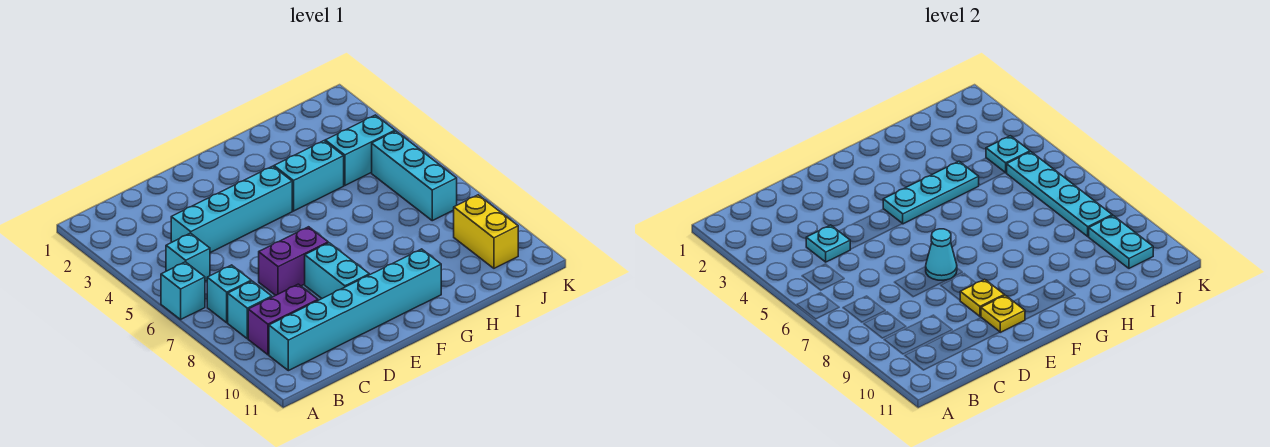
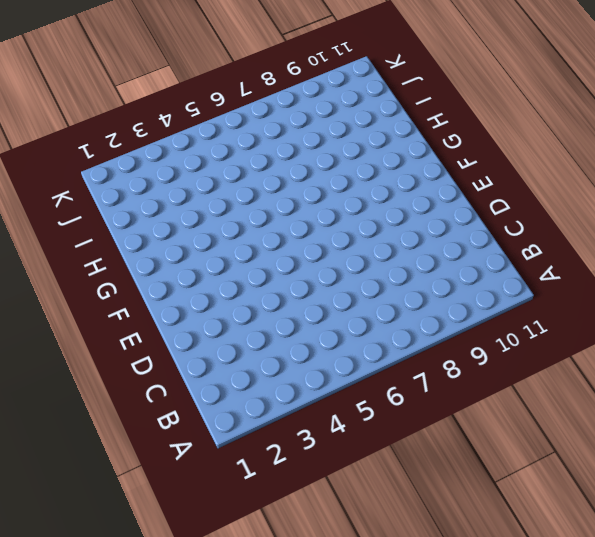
none -> cyan brick A6 level 1
none -> cyan brick B5 level 1
none -> cyan brick B7 level 1

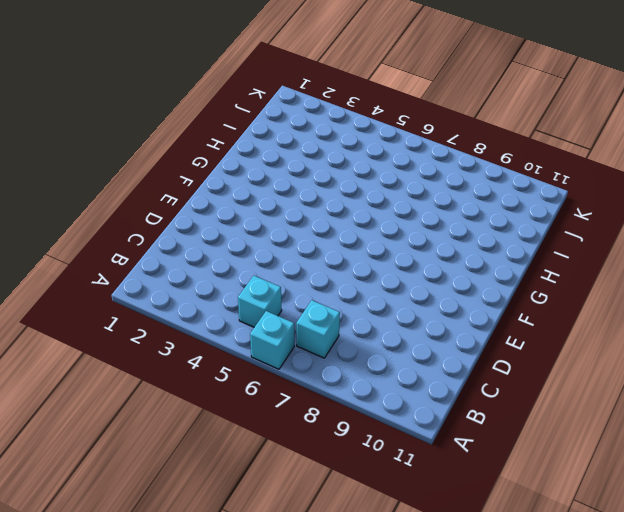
none -> cyan brick B8 level 1
none -> purple brick B9:C9 level 1
none -> cyan brick B10:G10 level 1

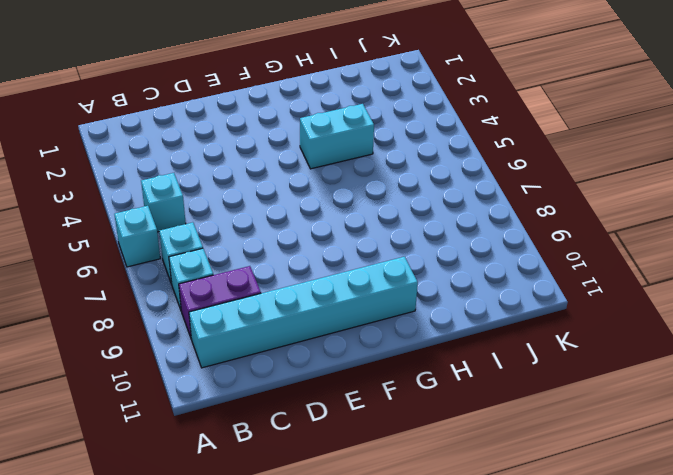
none -> cyan brick C4:F4 level 1
none -> purple brick D7:E7 level 1
none -> cyan brick E8:E9 level 1

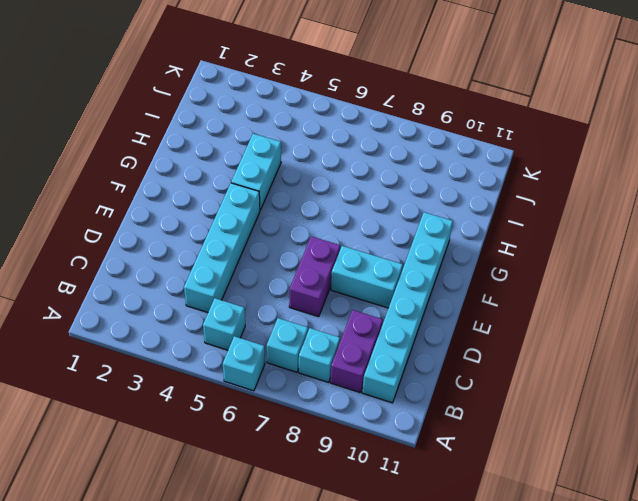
none -> cyan brick I4:J4 level 1
none -> cyan brick J5:J7 level 1
none -> yellow brick J9:J10 level 1

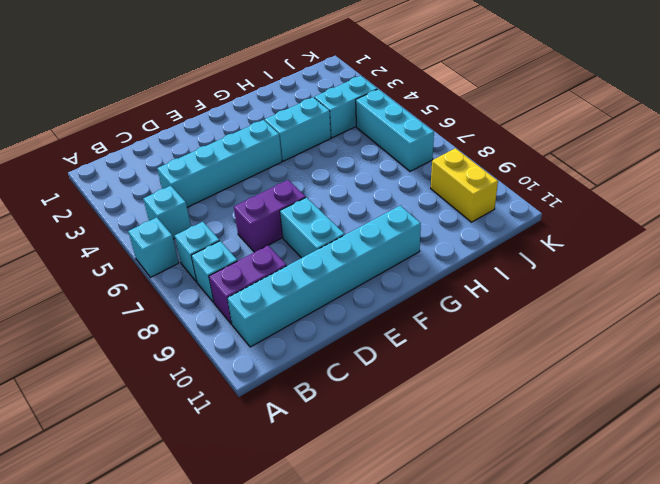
none -> cyan plate C4 level 2
none -> cyan cone E7 level 2
none -> yellow plate E9 level 2

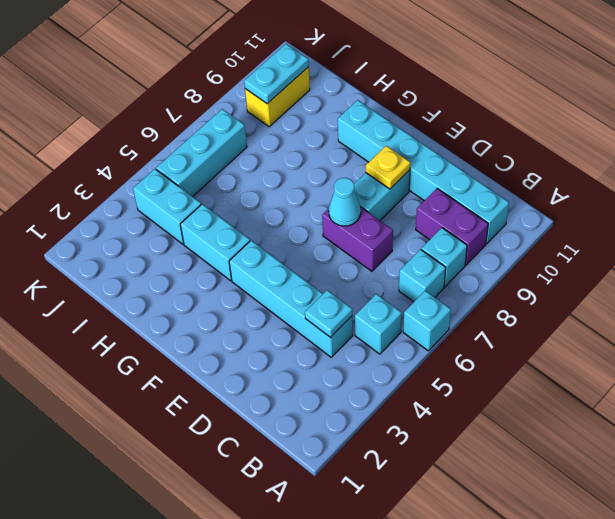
none -> yellow plate E10 level 2
none -> cyan plate F4:H4 level 2
none -> cyan plate J4 level 2

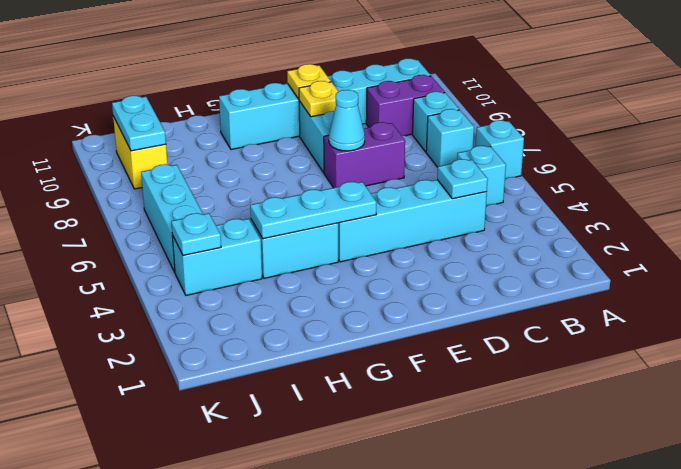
none -> cyan plate J5:J8 level 2

